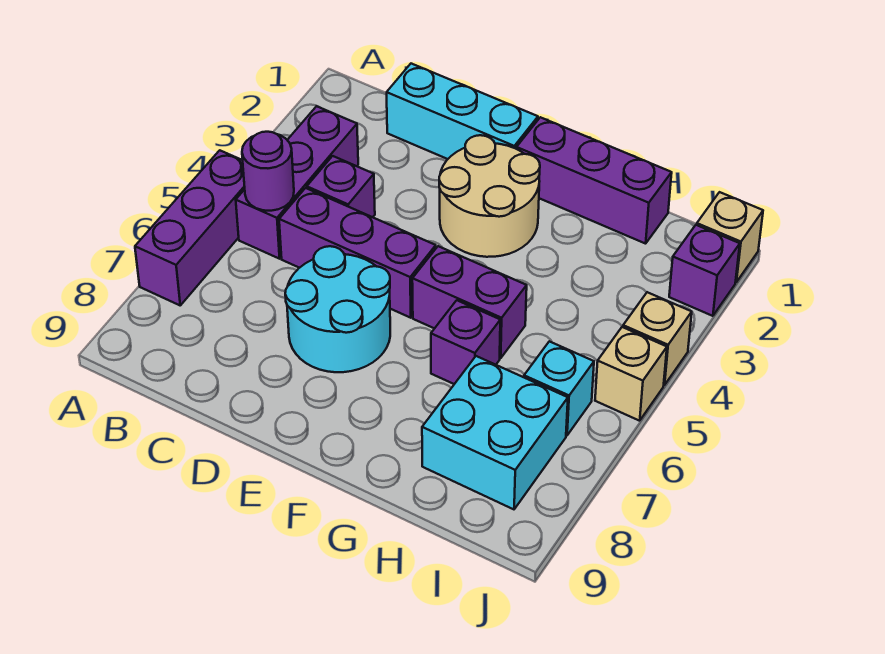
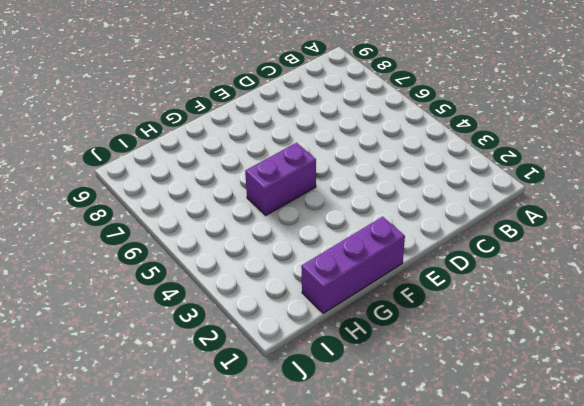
none -> purple brick A5:A7 level 1
none -> purple brick B3:B5 level 1
none -> cyan brick C1:E1 level 1

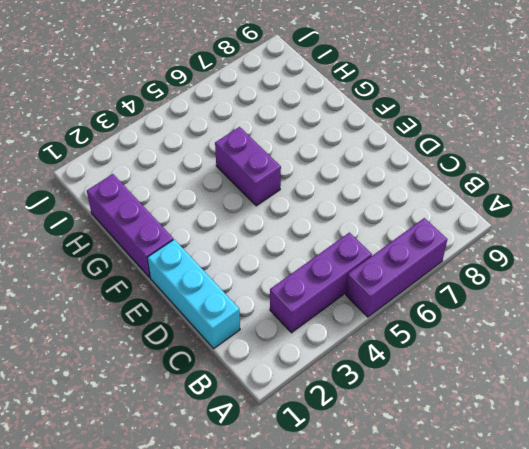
none -> purple brick C4 level 1
none -> purple brick C5:E5 level 1
none -> cyan round brick D6:E7 level 1

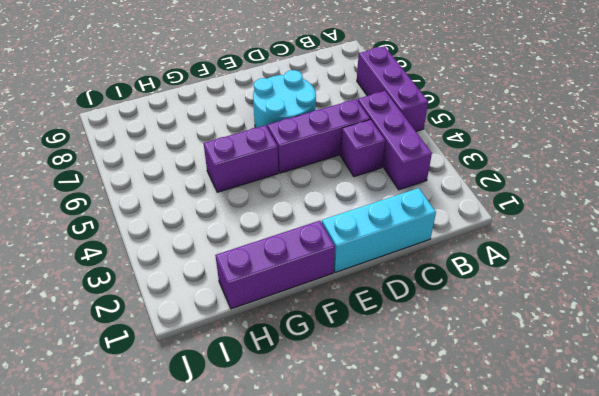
none -> tan round brick E2:F3 level 1
none -> purple brick G6 level 1
none -> cyan brick H7:I8 level 1

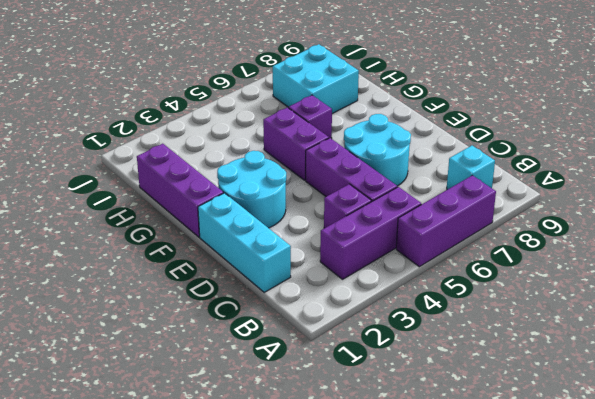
cyan brick B8 level 1 -> cyan brick I6 level 1
cyan round brick E2:F3 level 1 -> tan round brick E2:F3 level 1
none -> tan brick J1 level 1
none -> purple brick J2 level 1
none -> tan brick J4 level 1

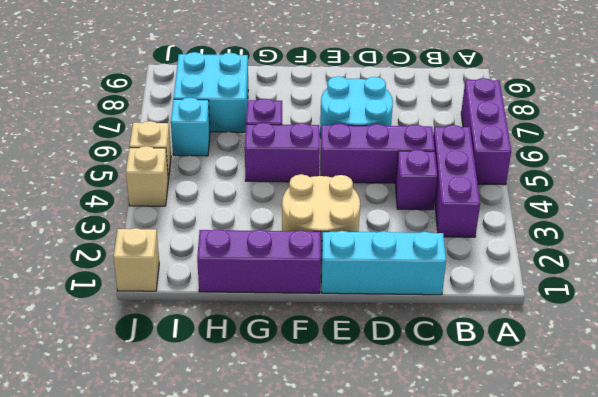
none -> purple brick J2 level 1
none -> purple round brick B5 level 2

